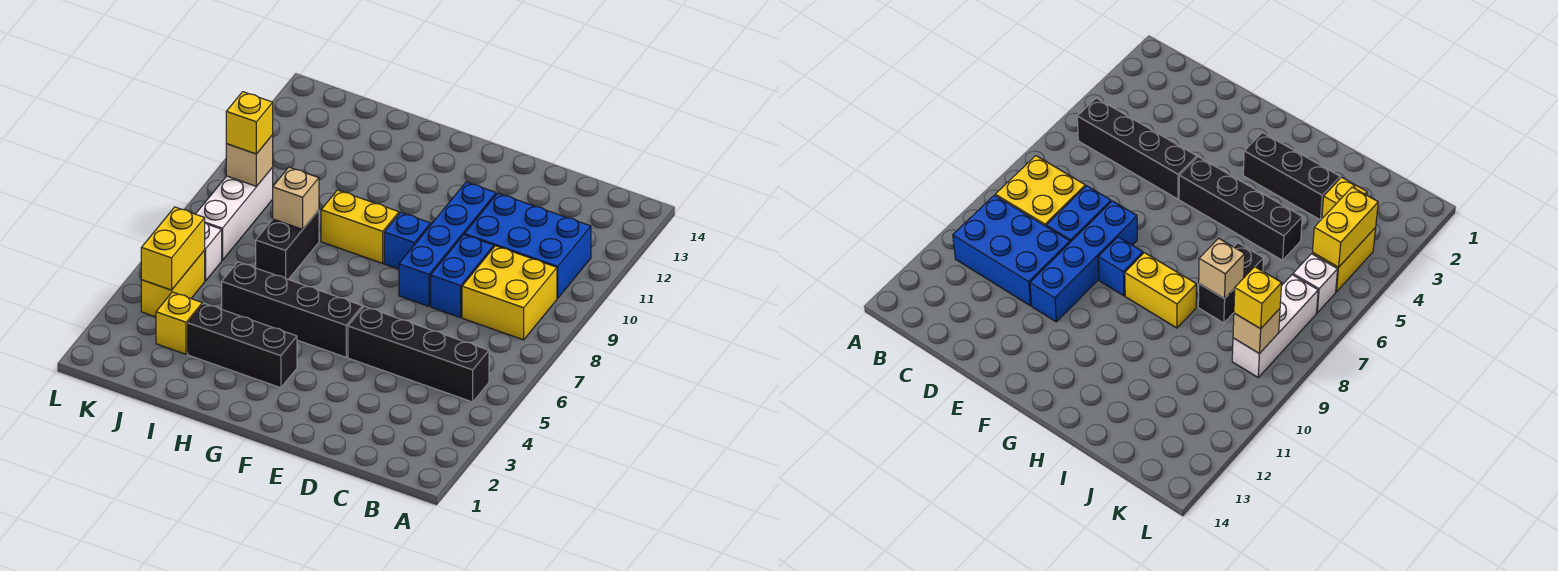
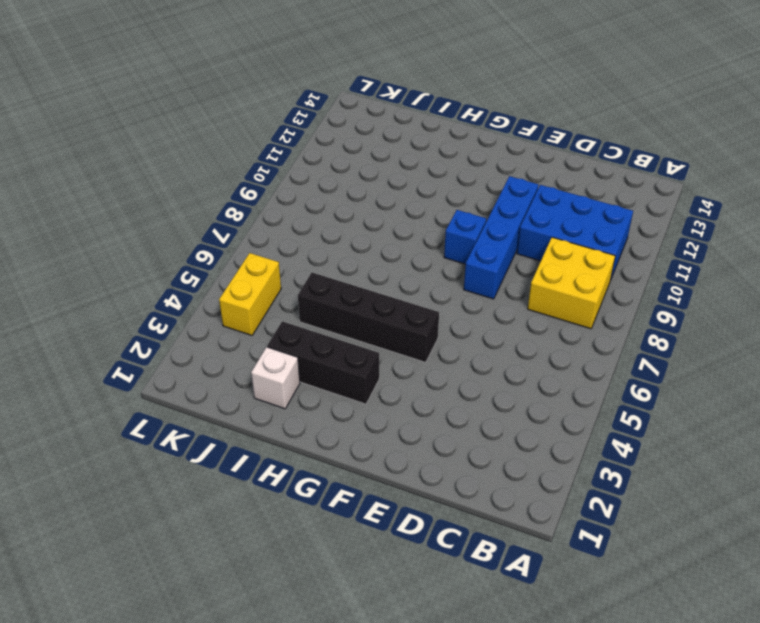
white brick I2 level 1 -> white brick K6 level 1
none -> black brick B5:E5 level 1
none -> blue brick D8:D9 level 1
none -> yellow brick G9:H9 level 1

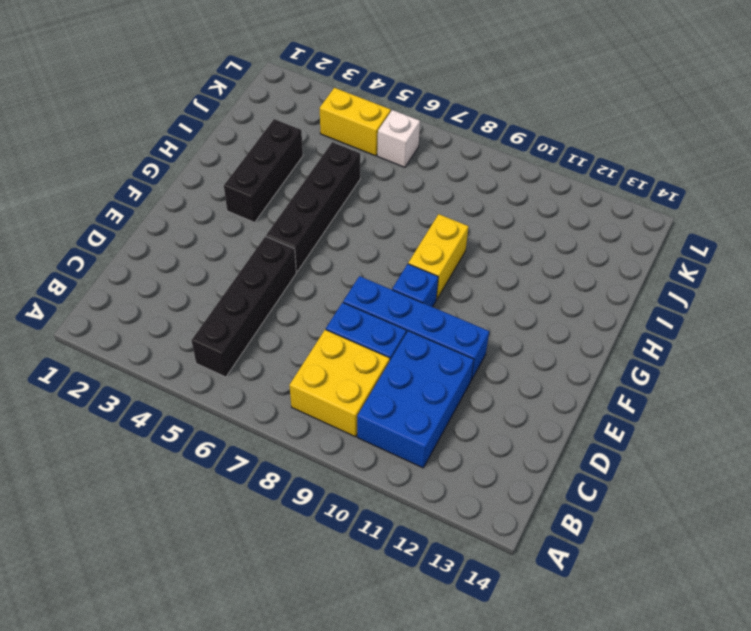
none -> black brick I7:I8 level 1
none -> yellow brick J3 level 1
none -> white brick K7:K9 level 1

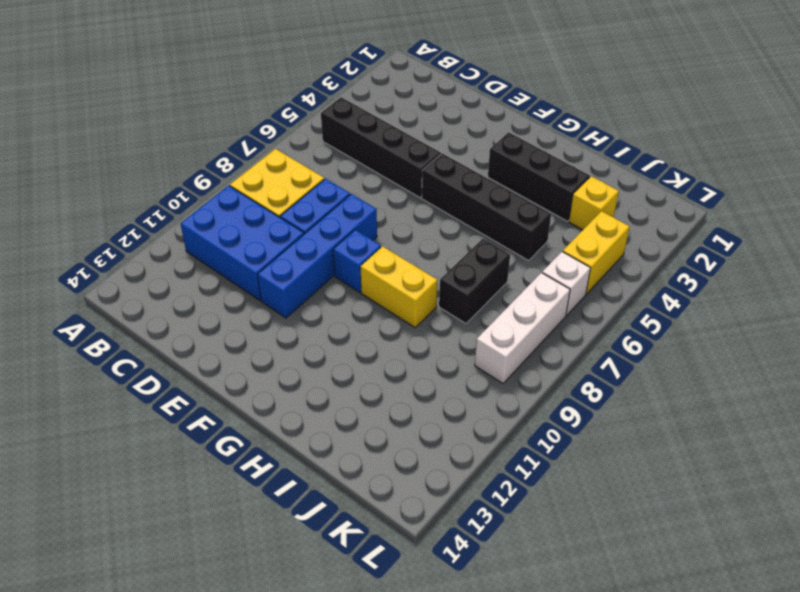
none -> tan brick I8 level 2
none -> yellow brick K4:K5 level 2
none -> tan brick K9 level 2

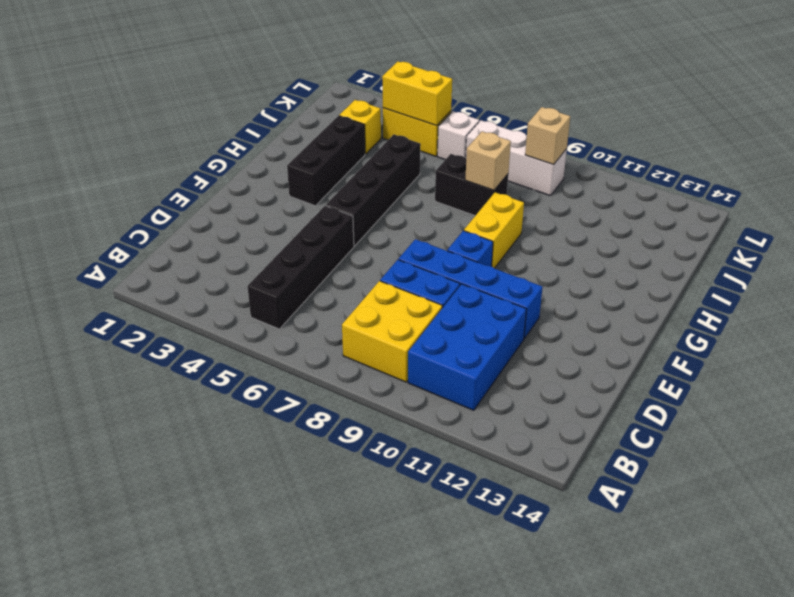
none -> yellow brick K9 level 3

